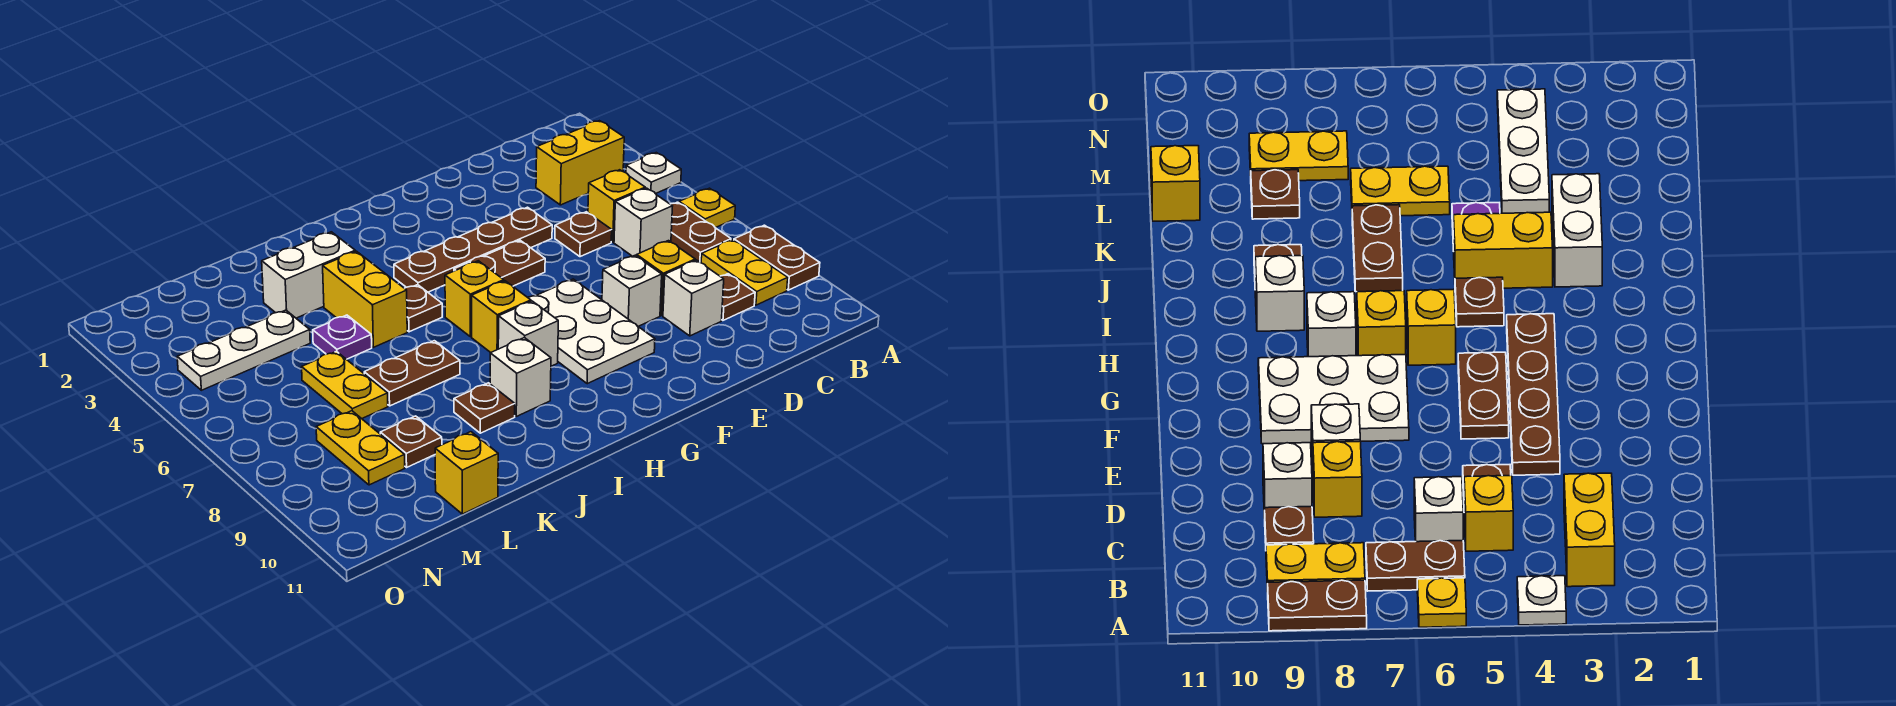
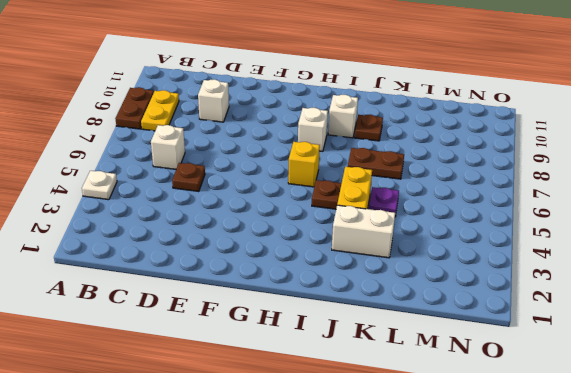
none -> yellow plate A6 level 1
none -> yellow brick B3:C3 level 1
none -> brown plate B6:B7 level 1
none -> yellow brick C5 level 1

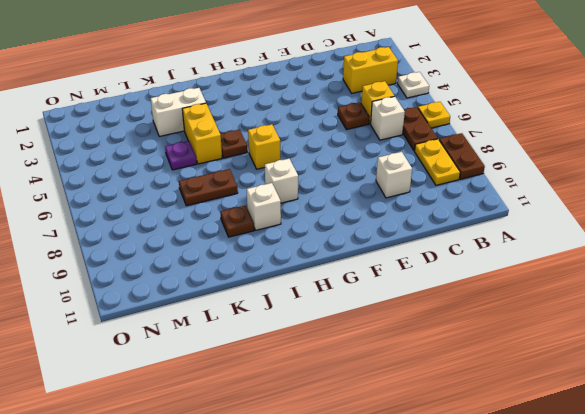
none -> brown plate C9 level 1
none -> yellow brick D8 level 1
none -> brown plate E4:H4 level 1
none -> white brick E8 level 1

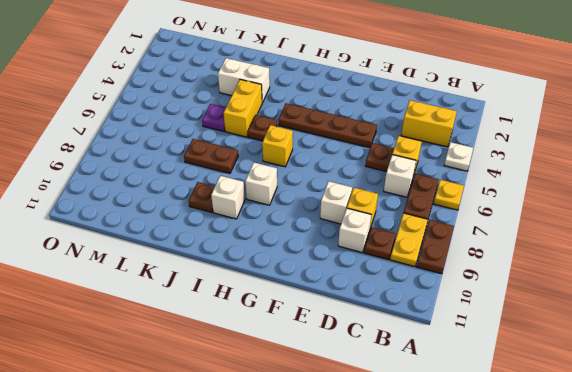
none -> brown plate F5:G5 level 1
none -> white plate F7:G9 level 1
none -> yellow brick H7 level 1
none -> white plate L4:N4 level 1

